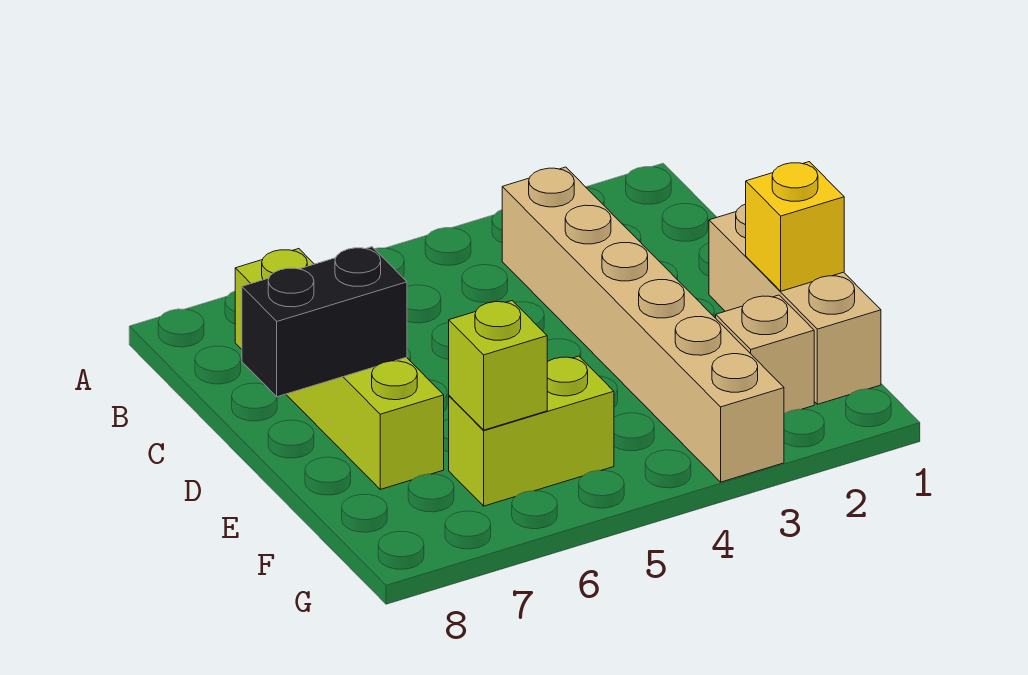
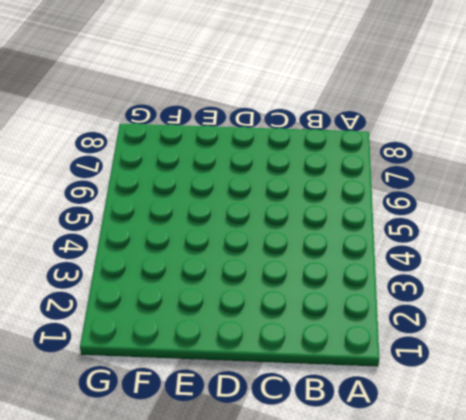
none -> tan brick B3:G3 level 1
none -> lime brick B7:E7 level 1

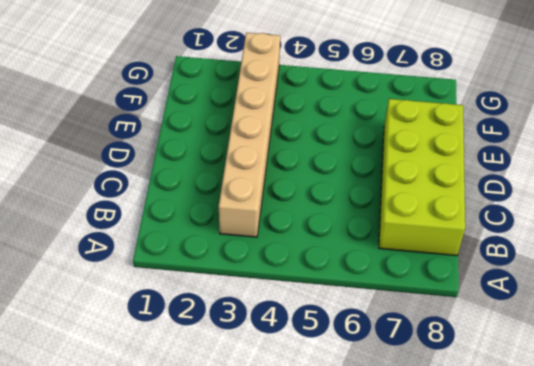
lime brick B7:E8 level 1 -> lime brick B7:E7 level 1
none -> tan brick D1:F1 level 1
none -> tan brick F2 level 1

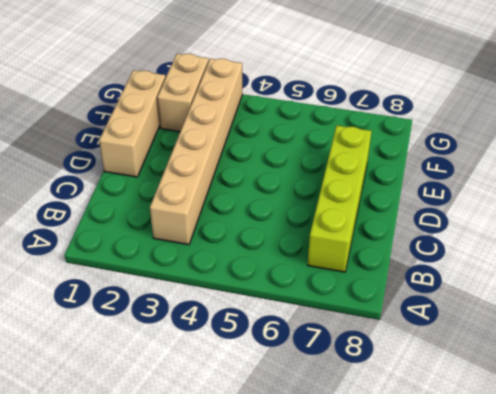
tan brick F2:G2 level 1 -> tan brick F2 level 1
none -> lime brick F5:F6 level 1
none -> black brick D7:D8 level 2

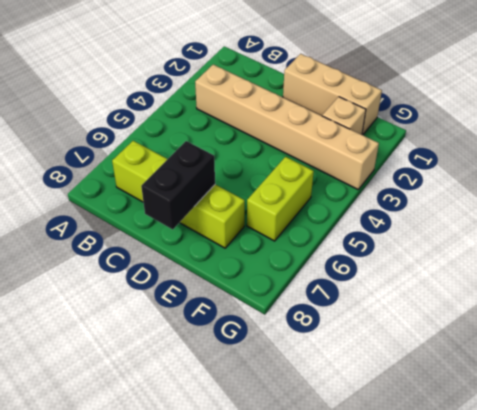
none -> yellow brick E1 level 2
none -> lime brick F6 level 2

